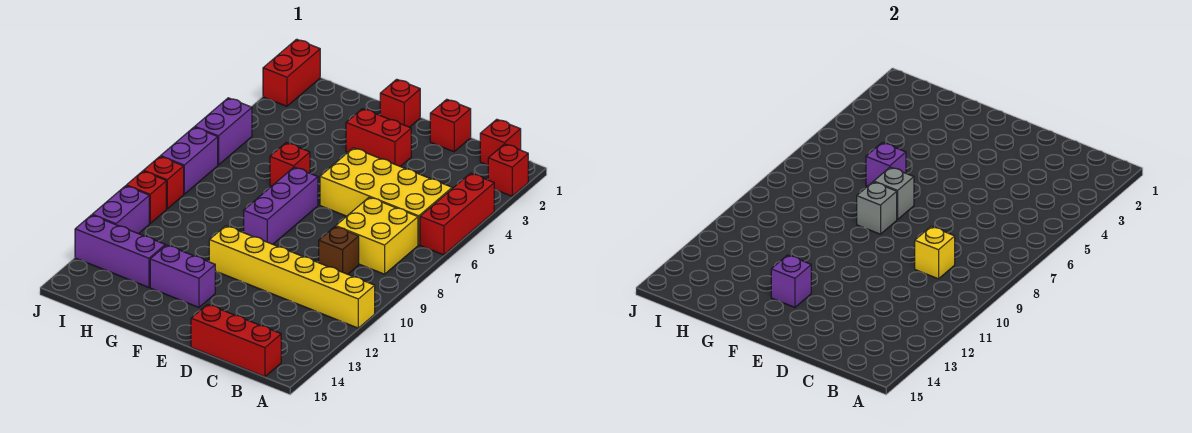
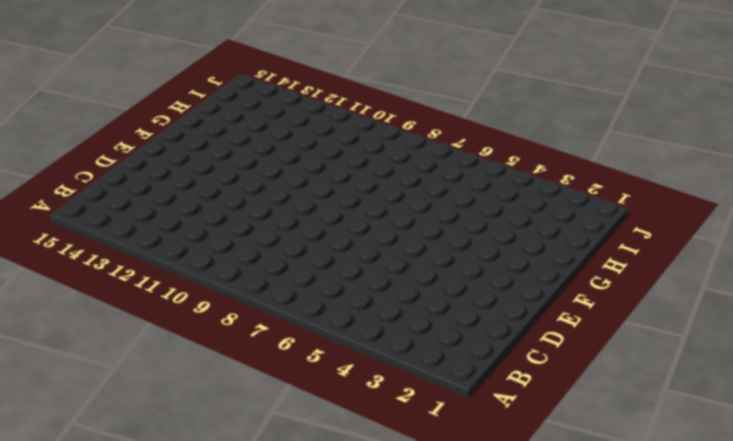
none -> red brick A2 level 1
none -> red brick A4:A6 level 1
none -> yellow brick A11:F11 level 1

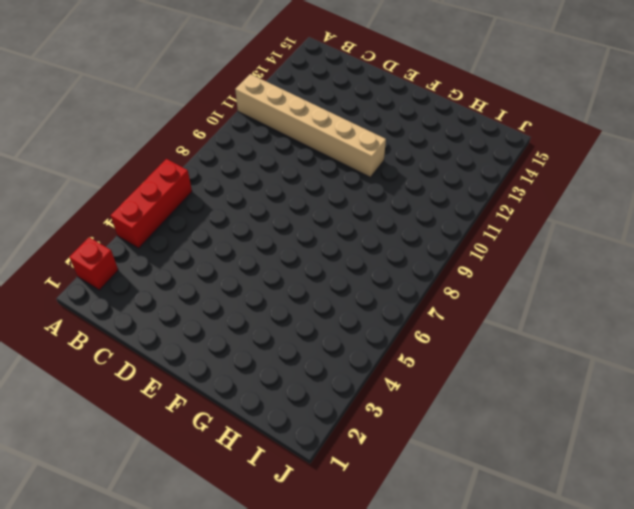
tan brick A11:F11 level 1 -> yellow brick A11:F11 level 1
none -> red brick B1 level 1
none -> yellow brick B5:E6 level 1
none -> yellow brick B7:C8 level 1

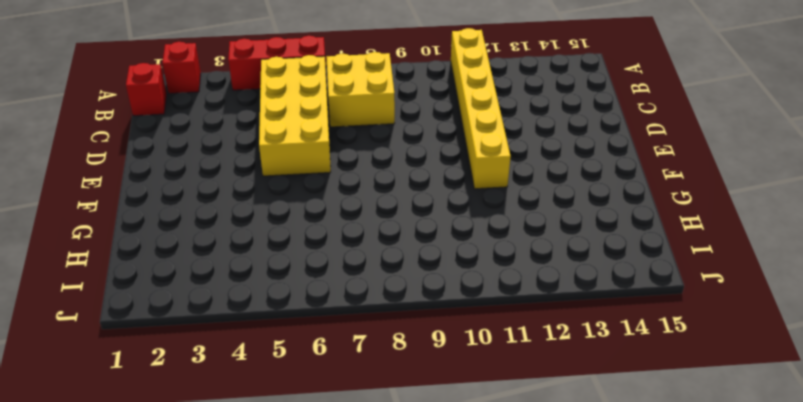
none -> red brick B15:D15 level 1
none -> brown brick C9 level 1
none -> red brick D1 level 1

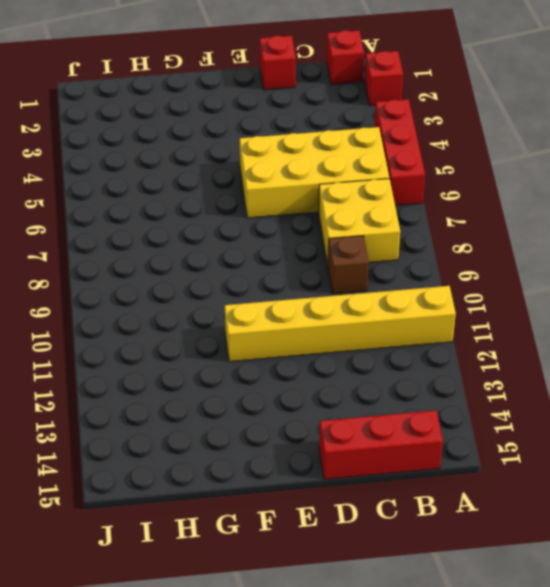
none -> red brick E3:F3 level 1
none -> red brick F1 level 1
none -> purple brick F7:F9 level 1

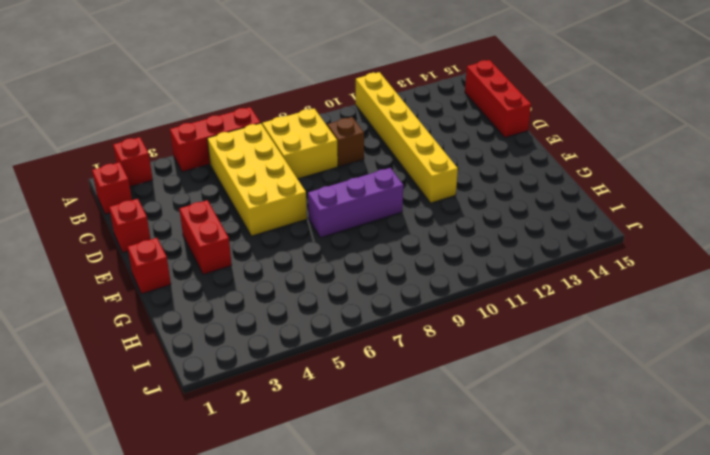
none -> purple brick F13:G13 level 1
none -> red brick G6 level 1
none -> purple brick H13:J13 level 1

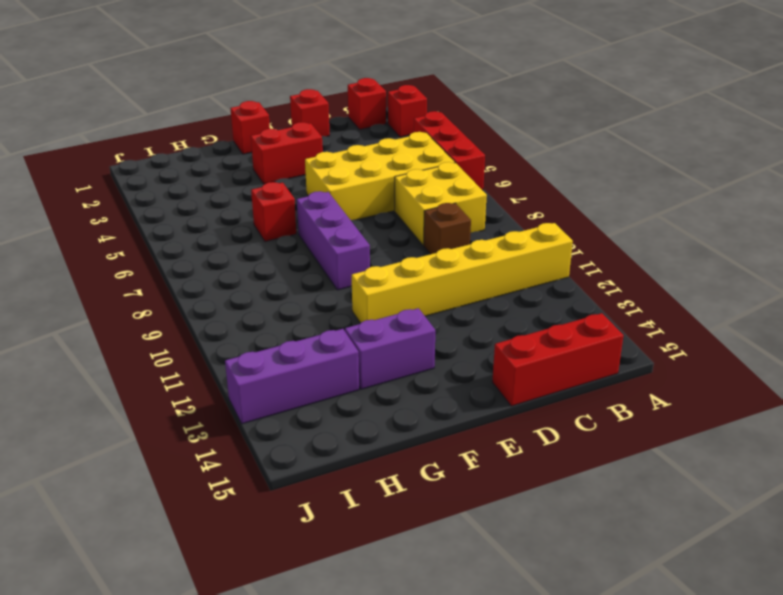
none -> red brick J1:J2 level 1
none -> purple brick J5:J6 level 1
none -> purple brick J7:J8 level 1

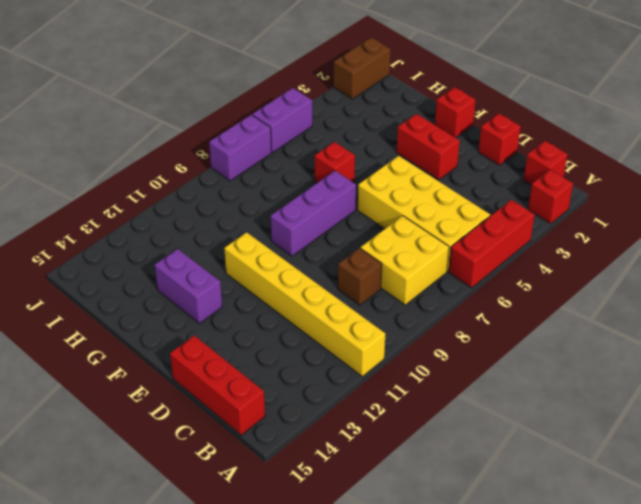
brown brick J1:J2 level 1 -> red brick J1:J2 level 1
none -> purple brick H13:J13 level 1
none -> red brick J9 level 1
none -> red brick J10 level 1

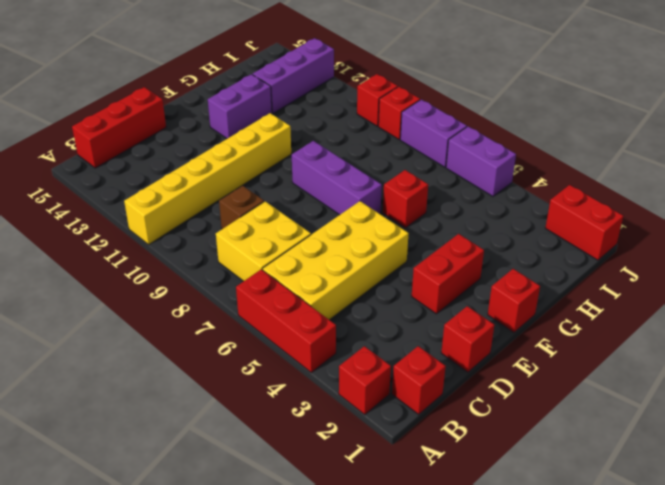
none -> purple brick J11:J12 level 1
none -> yellow brick C9 level 2
none -> grey brick F7 level 2

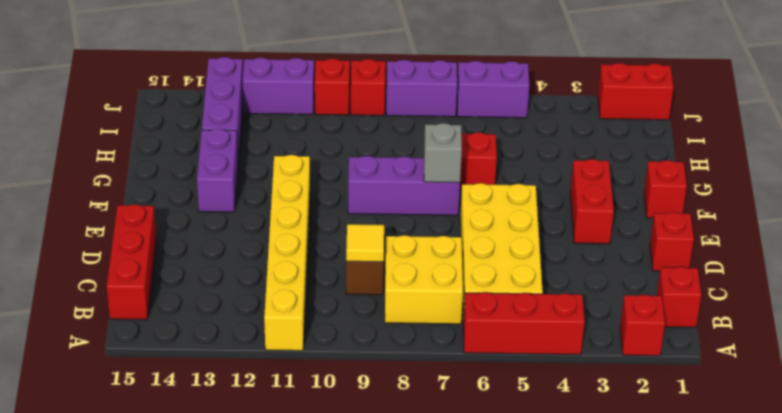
yellow tile C9 level 2 -> yellow brick C9 level 2
none -> grey brick F8 level 2
none -> purple brick F13 level 2
none -> purple brick G6 level 2

